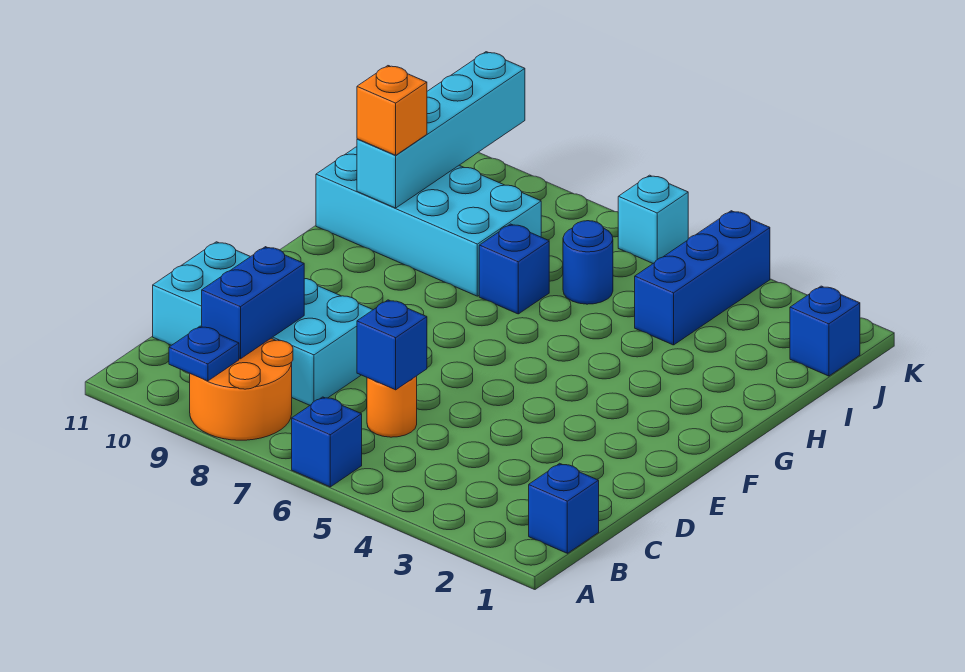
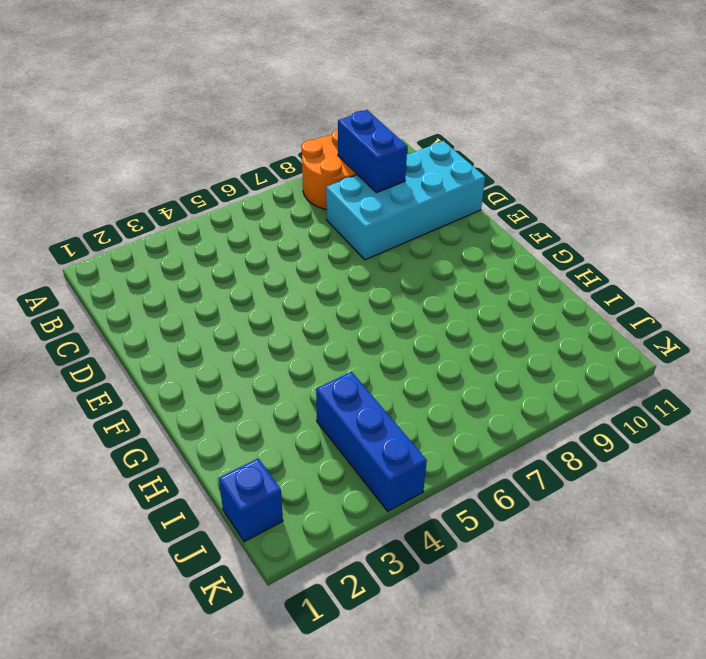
none -> blue brick A6 level 1
none -> blue brick B1 level 1
none -> orange round brick C6 level 1

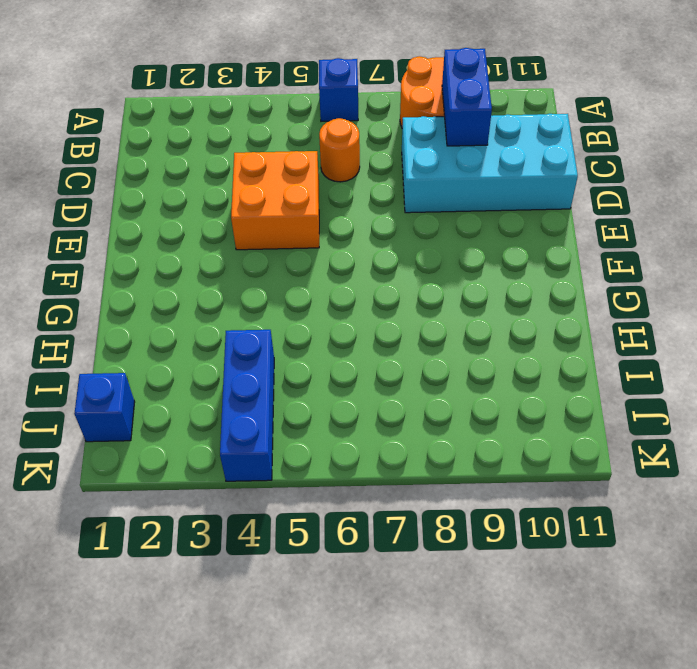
orange brick D4:E5 level 1 -> none
none -> blue brick B1 level 1
none -> blue brick H7 level 1
none -> cyan brick H8:I11 level 1

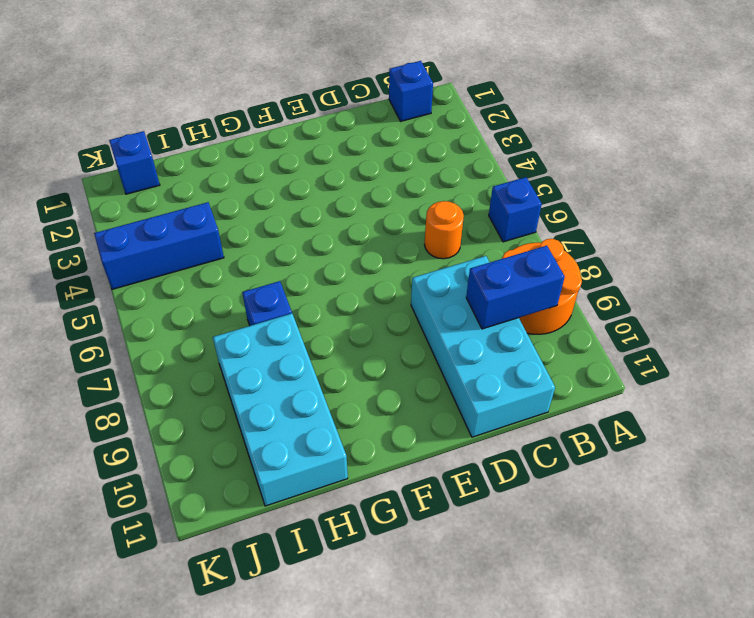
none -> blue round brick I6 level 1
none -> cyan brick K6 level 1
none -> blue plate A9 level 2

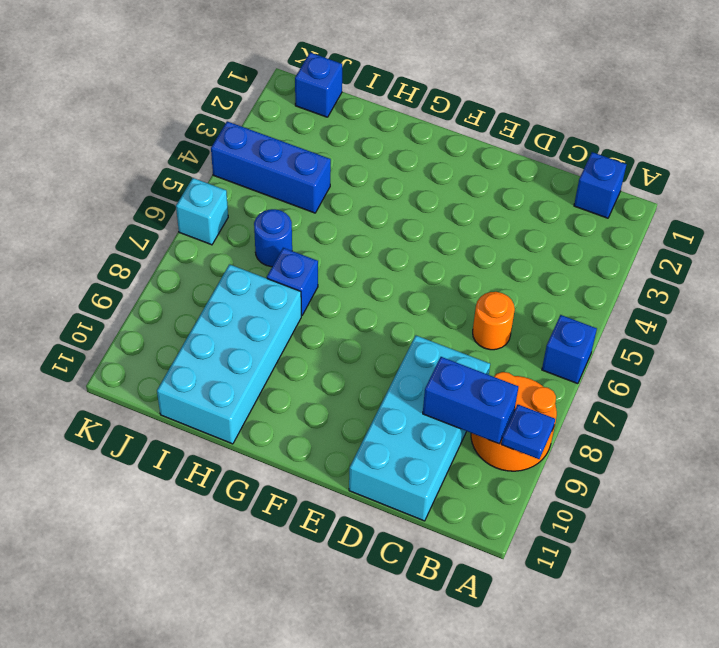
none -> blue brick C6 level 2
none -> cyan brick H10:K10 level 2
none -> orange brick H10 level 3

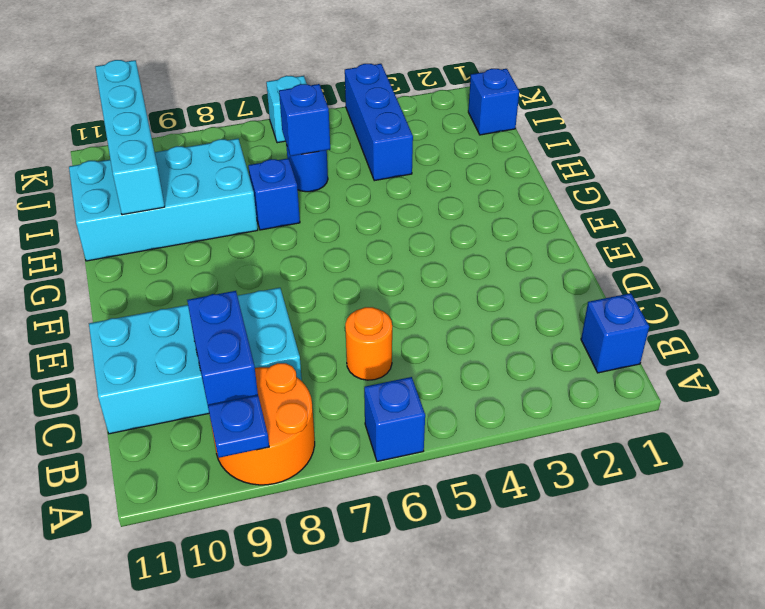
blue brick I6 level 2 -> blue brick C6 level 2
none -> orange brick H10 level 3

